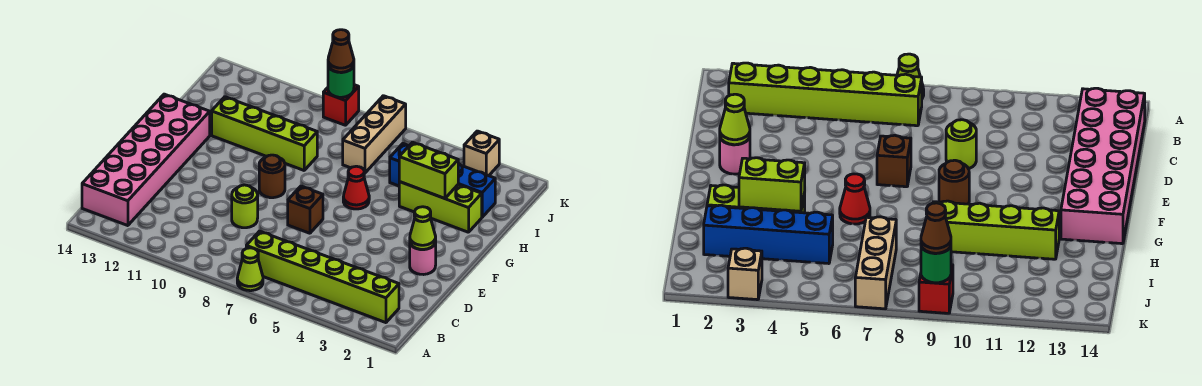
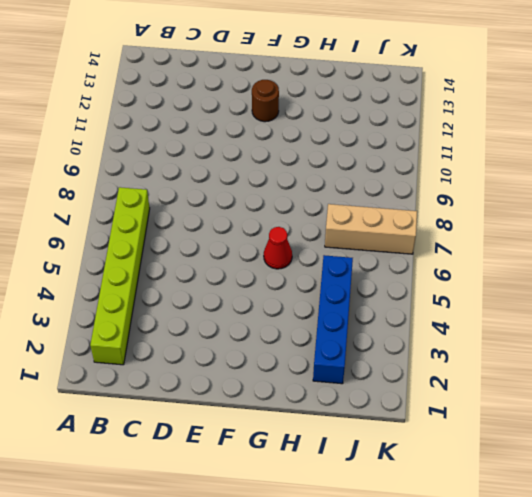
brown round brick F12 level 1 -> brown round brick F9 level 1
none -> lime cone A7 level 1
none -> pink brick B13:G14 level 1
none -> lime round brick D9 level 1

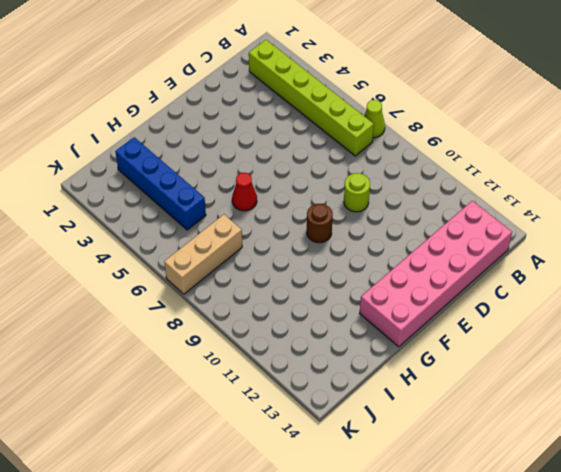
none -> pink round brick E2 level 1
none -> brown brick E7 level 1
none -> lime brick H2:H4 level 1

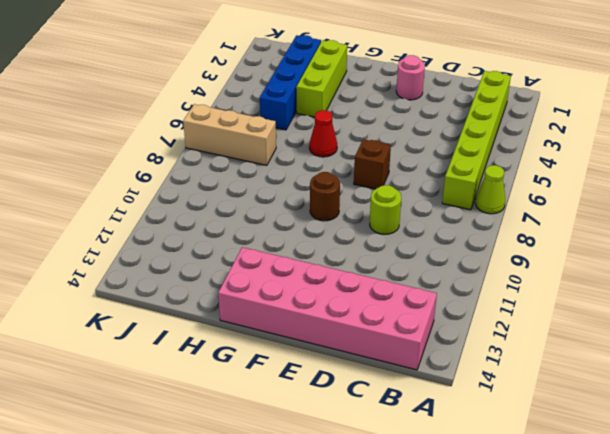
none -> lime brick H9:H12 level 1
none -> tan brick K3 level 1
none -> red brick K9 level 1

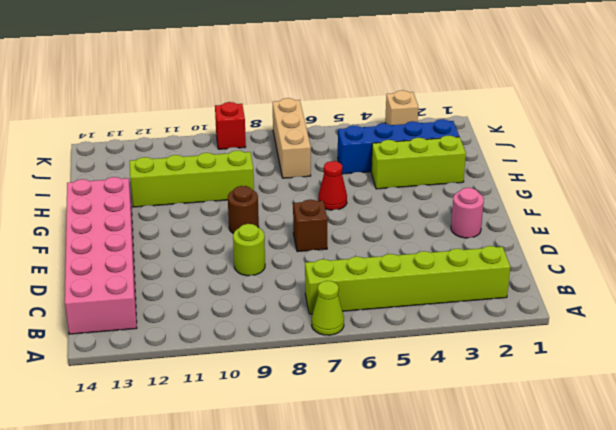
none -> lime cone E2 level 2
none -> lime brick H3:H4 level 2
none -> green round brick K9 level 2

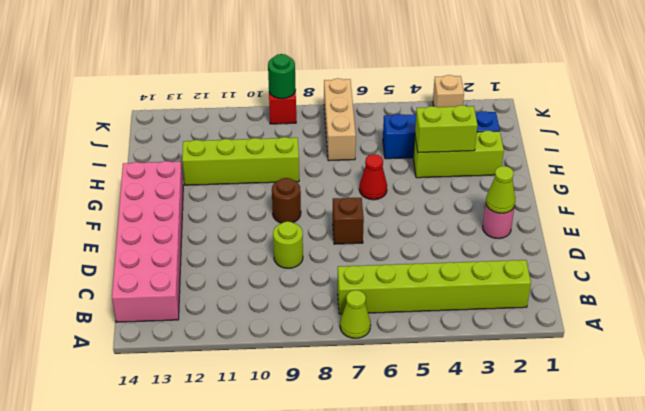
none -> brown cone K9 level 3

